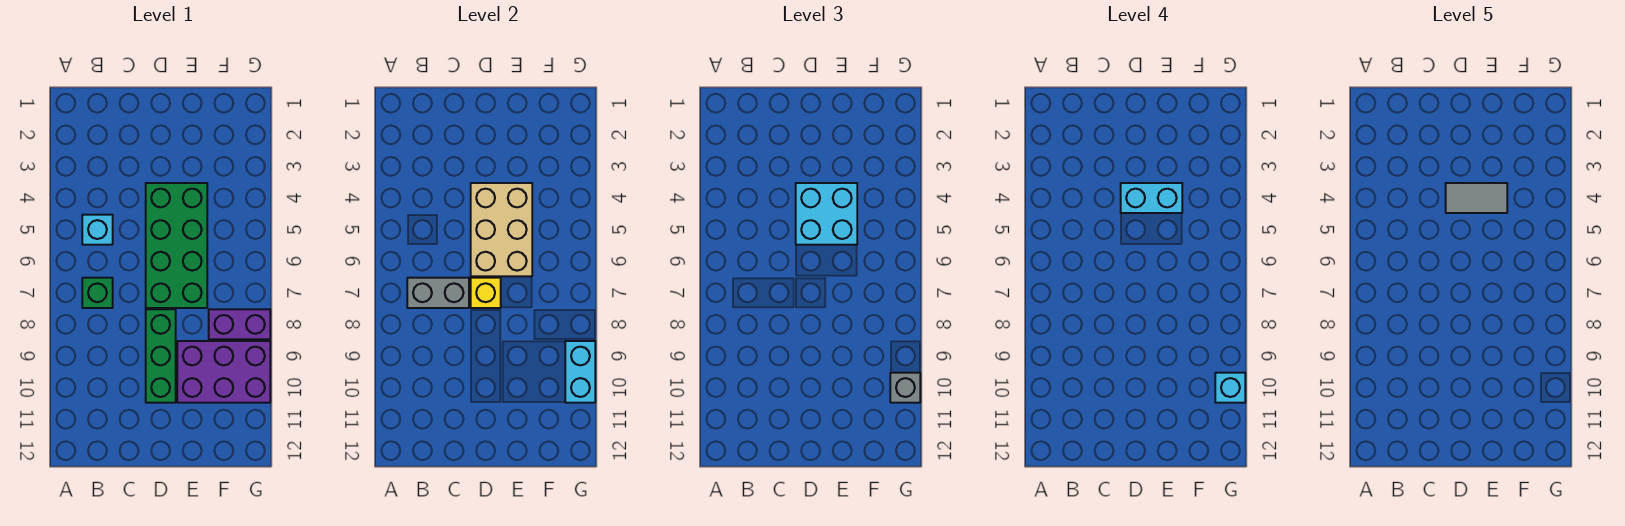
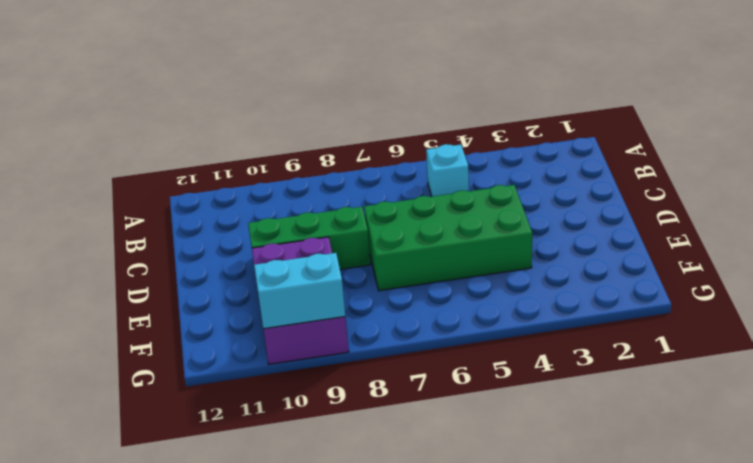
none -> green brick B7 level 1
none -> purple brick F8:G8 level 1
none -> grey brick B7:C7 level 2

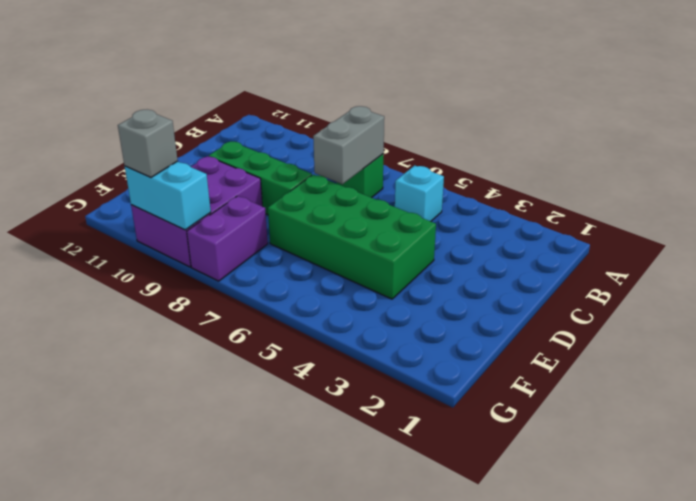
none -> tan brick D4:E6 level 2
none -> yellow brick D7 level 2
none -> cyan brick D4:E5 level 3

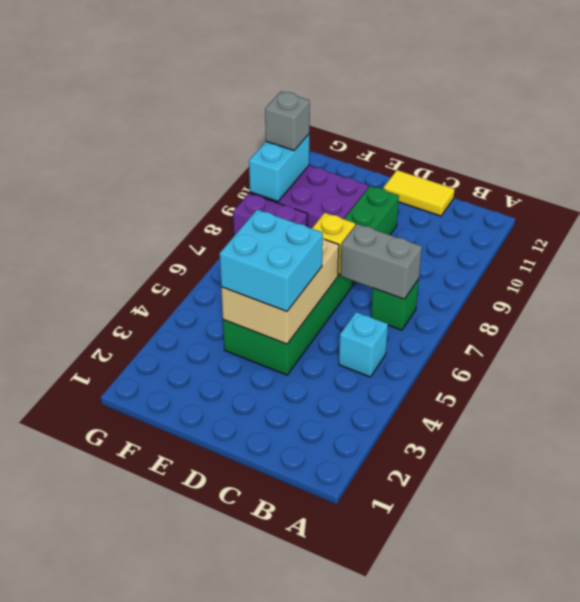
yellow tile C12:D12 level 1 -> none
none -> cyan brick D4:E4 level 4
none -> cyan brick G10 level 4
none -> grey tile D4:E4 level 5

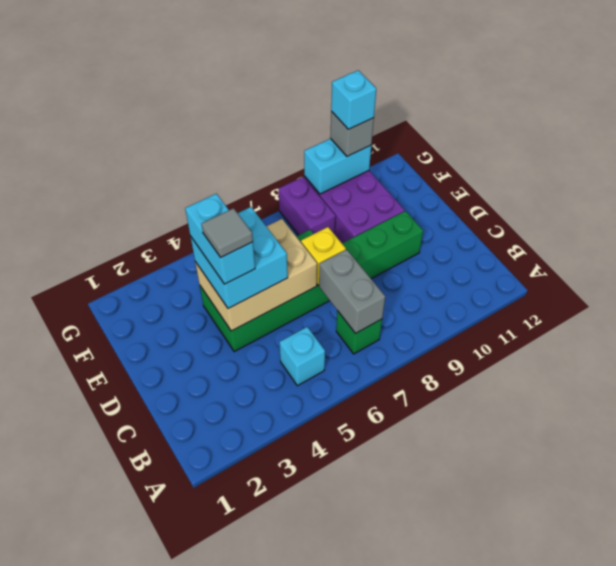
grey tile D4 level 5 -> grey tile D4:E4 level 5

